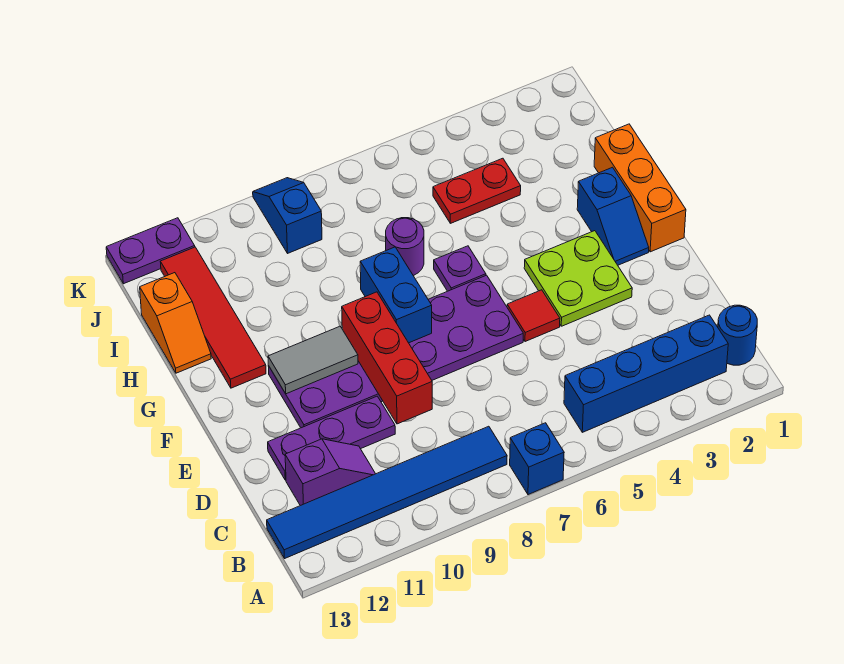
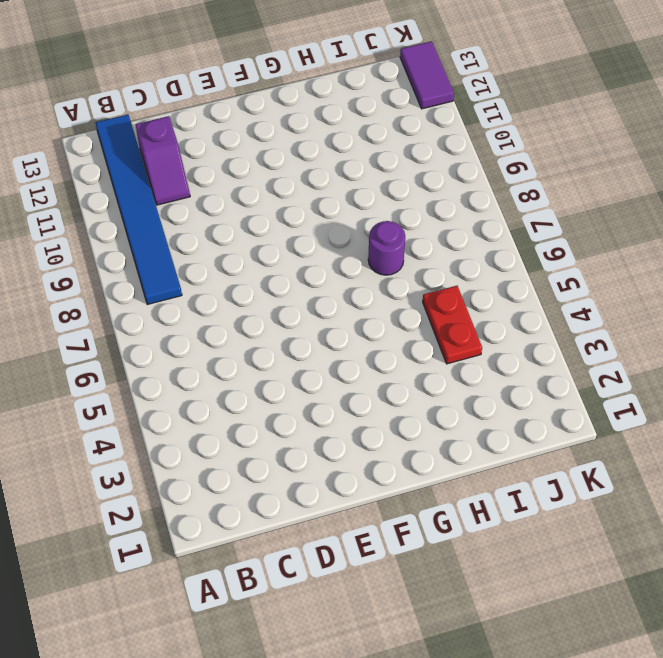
purple tile K12:K13 level 1 -> purple plate K12:K13 level 1
none -> blue brick A7 level 1
none -> blue round brick B1 level 1
none -> blue brick B2:B5 level 1

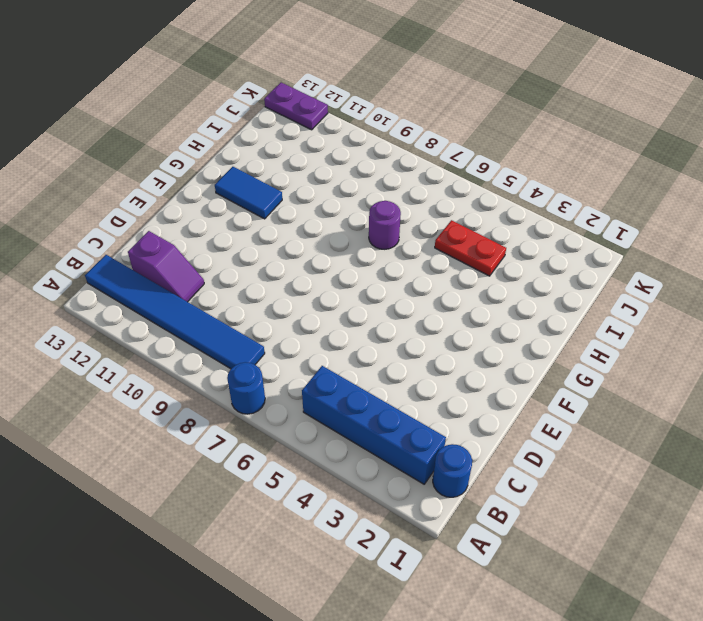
blue round brick A7 level 1 -> blue brick A7 level 1
blue tile G11:G12 level 1 -> red tile G12:J12 level 1
none -> purple plate D10:D12 level 1
none -> lime plate E3:F4 level 1
none -> red tile E5 level 1

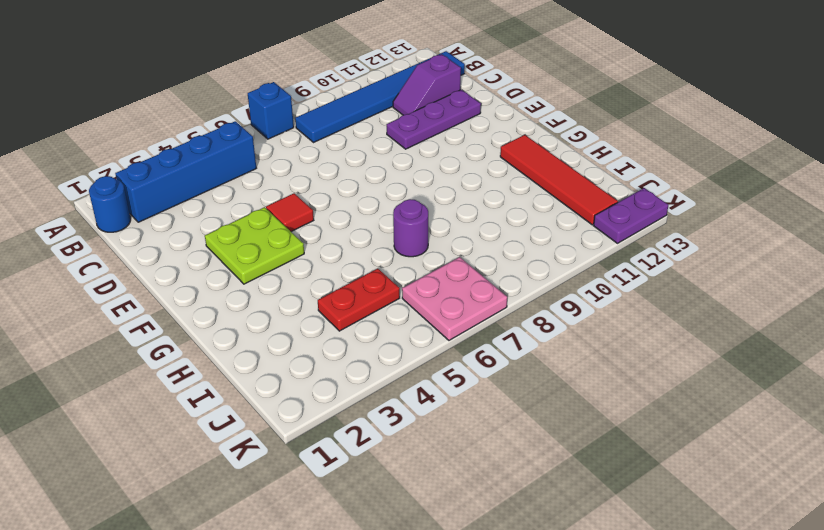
pink plate J6:K7 level 1 -> none
none -> purple plate E6:F11 level 1
none -> orange brick F1:H1 level 1
none -> blue slope F2:G2 level 1 top G

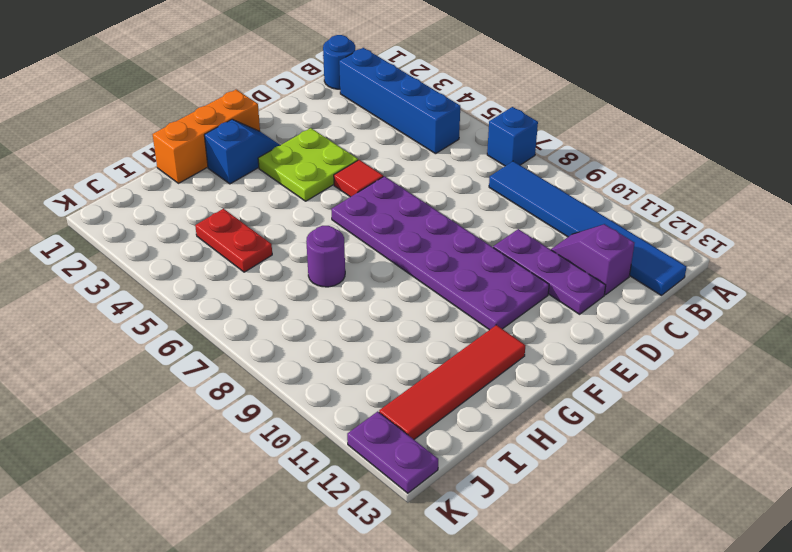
none -> purple plate G6 level 1
none -> orange slope H13:I13 level 1 top I
none -> blue slope J9:K9 level 1 top J

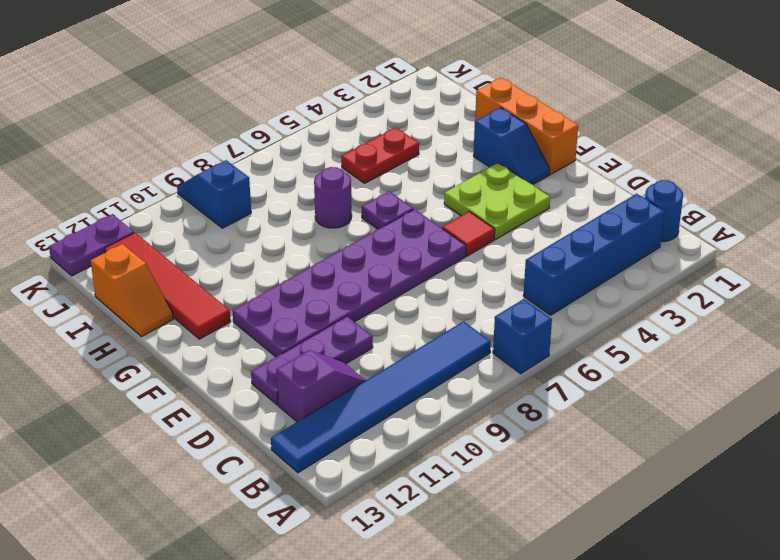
none -> red brick D9:F9 level 2
none -> blue brick F8:G8 level 2
none -> grey tile F10:F11 level 2

